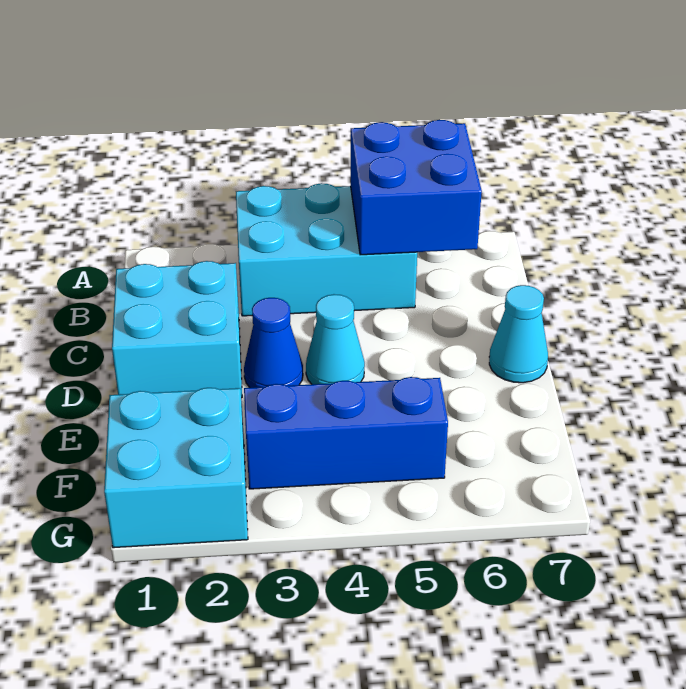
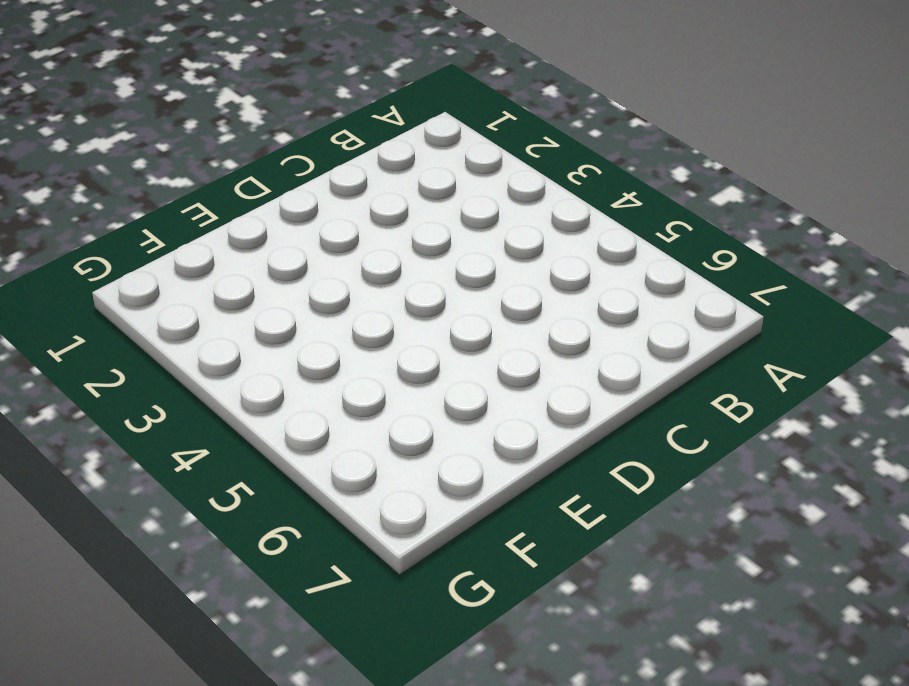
none -> cyan brick A3:B5 level 1
none -> cyan brick C1:D2 level 1

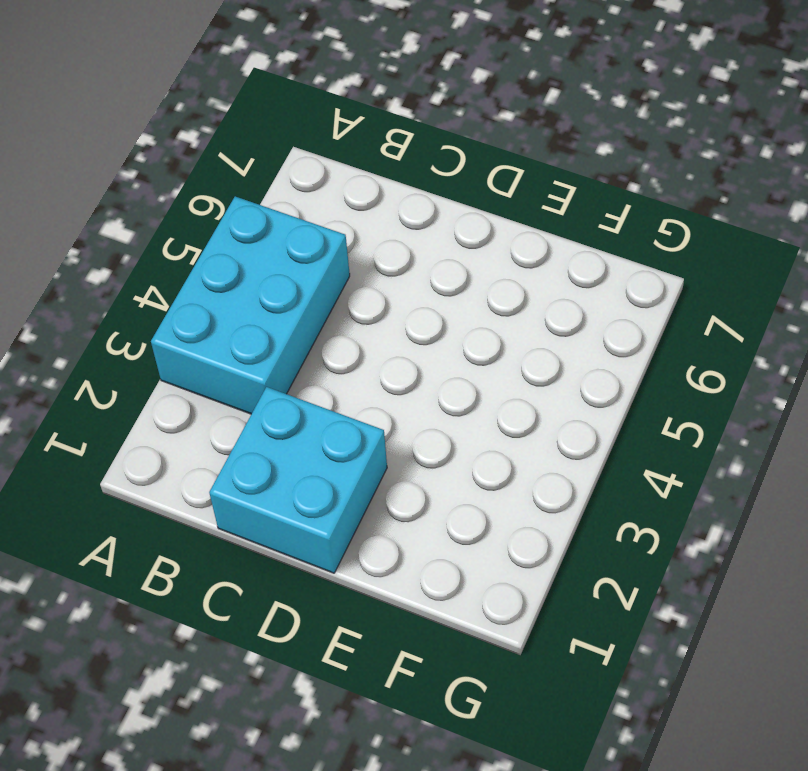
none -> blue cone D3 level 1
none -> cyan cone D4 level 1

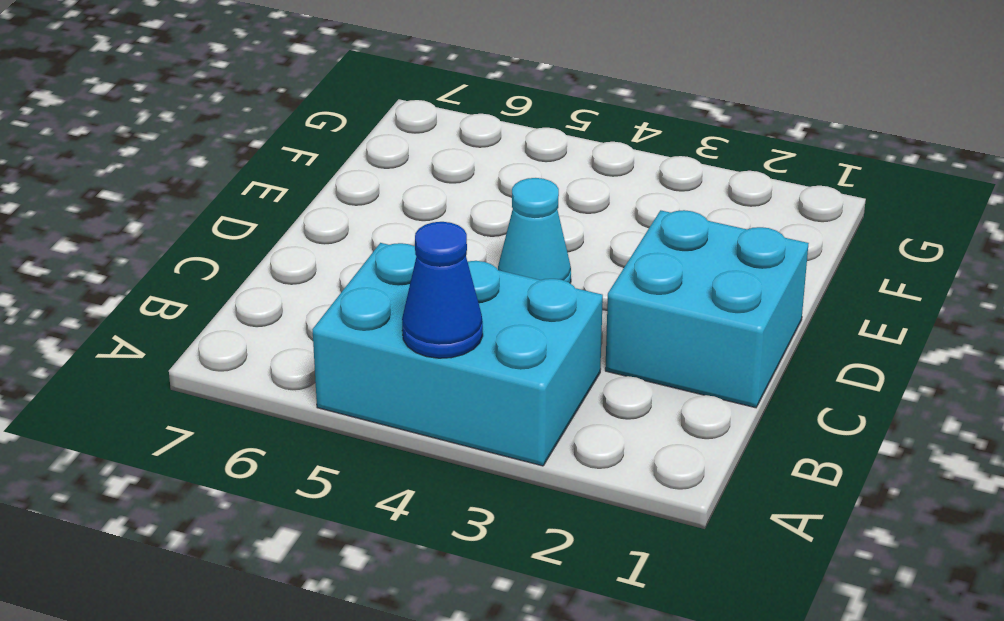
blue cone A4 level 2 -> blue cone D3 level 1
none -> cyan cone D7 level 1
none -> cyan brick F1:G2 level 1

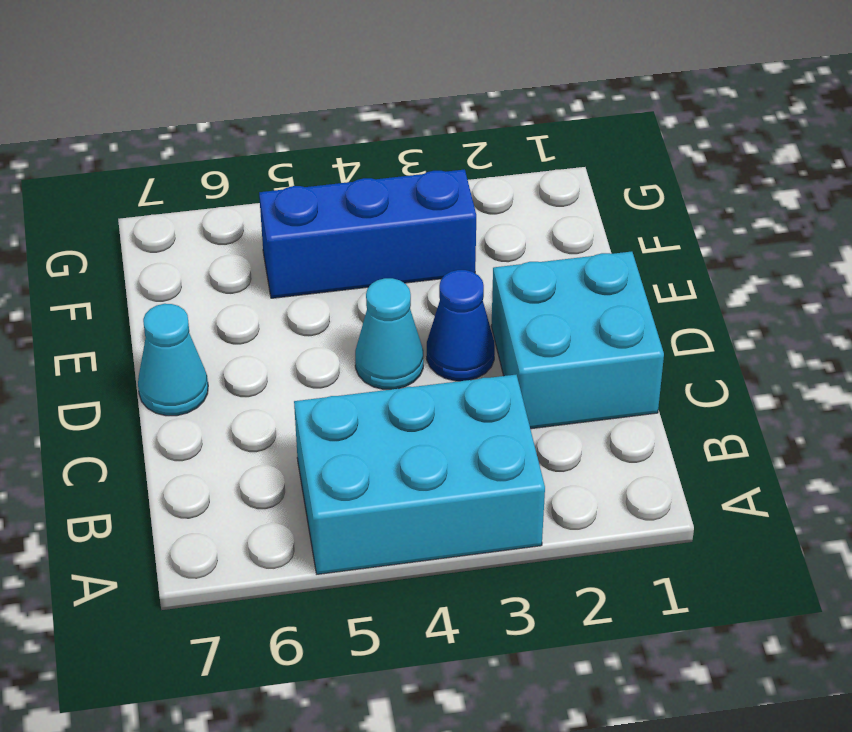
none -> cyan brick F1:G2 level 1
none -> blue brick A5:B6 level 2

